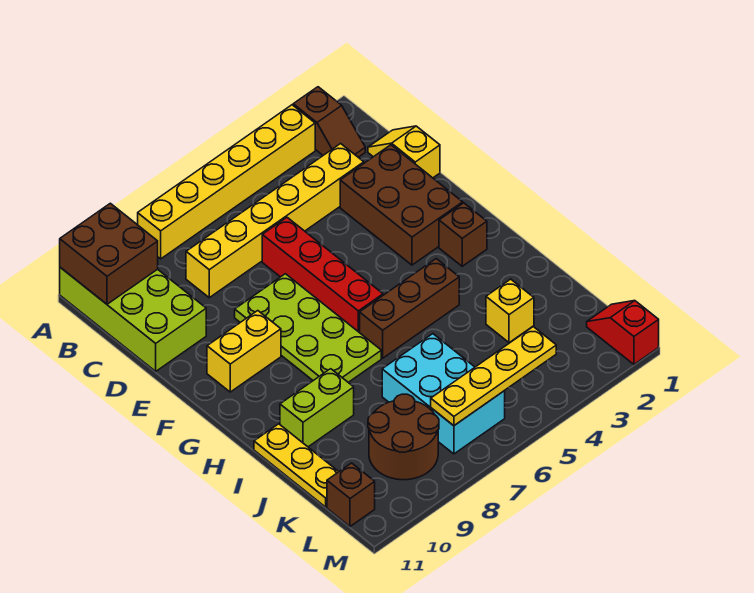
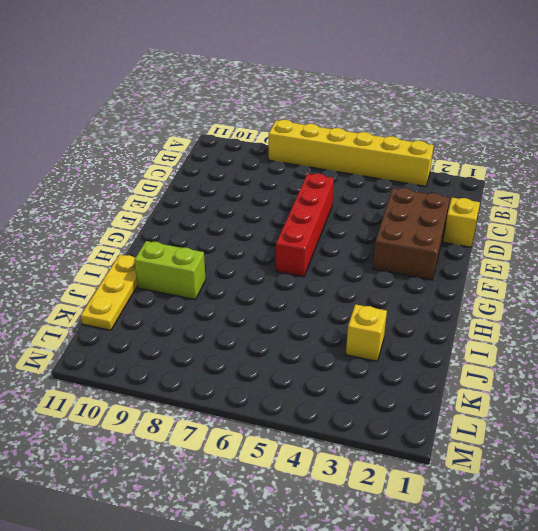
none -> brown slope A2:B2 level 1 top A
none -> lime brick A10:D11 level 1
none -> yellow brick C3:C8 level 1

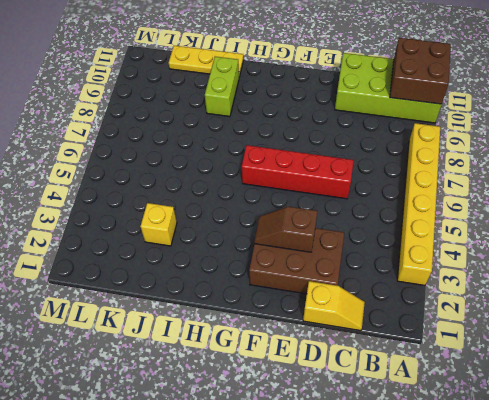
brown slope E3:F3 level 2 top E -> brown slope A2:B2 level 1 top A
none -> yellow brick C3:C8 level 1
none -> lime plate E7:H8 level 1
none -> yellow brick F9:F10 level 1

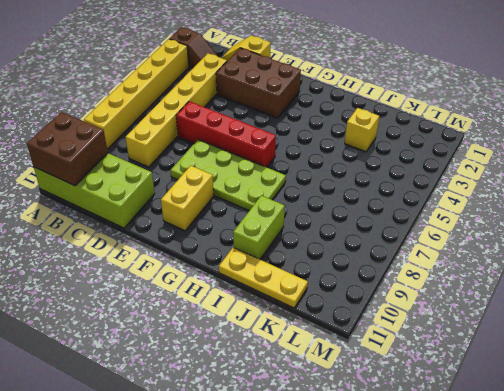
none -> brown brick G2 level 1
none -> brown brick H4:H6 level 1
none -> cyan brick J6:L7 level 1

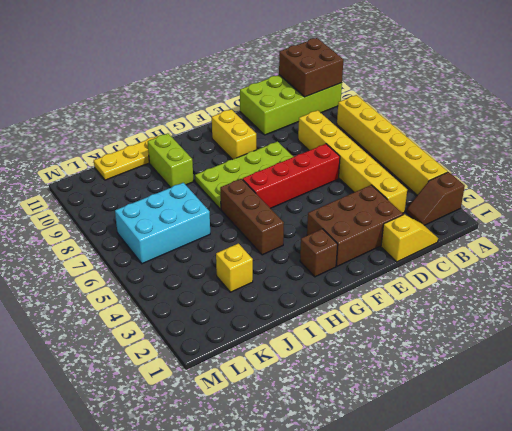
none -> brown round brick K8:L9 level 1
none -> red slope L1:M1 level 1 top M
none -> brown brick L11 level 1

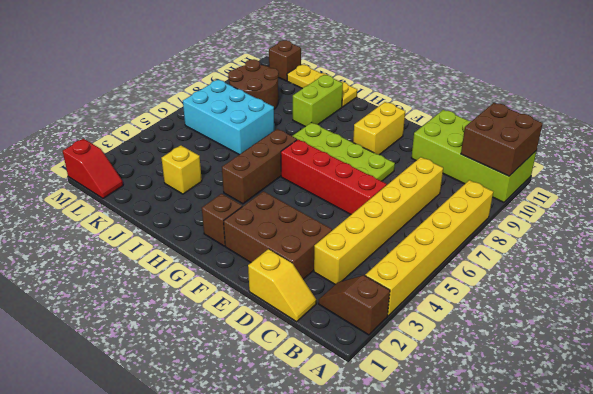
none -> yellow plate L4:L7 level 2

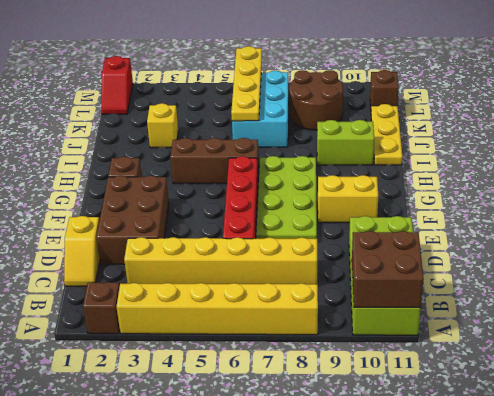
yellow plate J6:M6 level 2 -> yellow plate L4:L7 level 2

